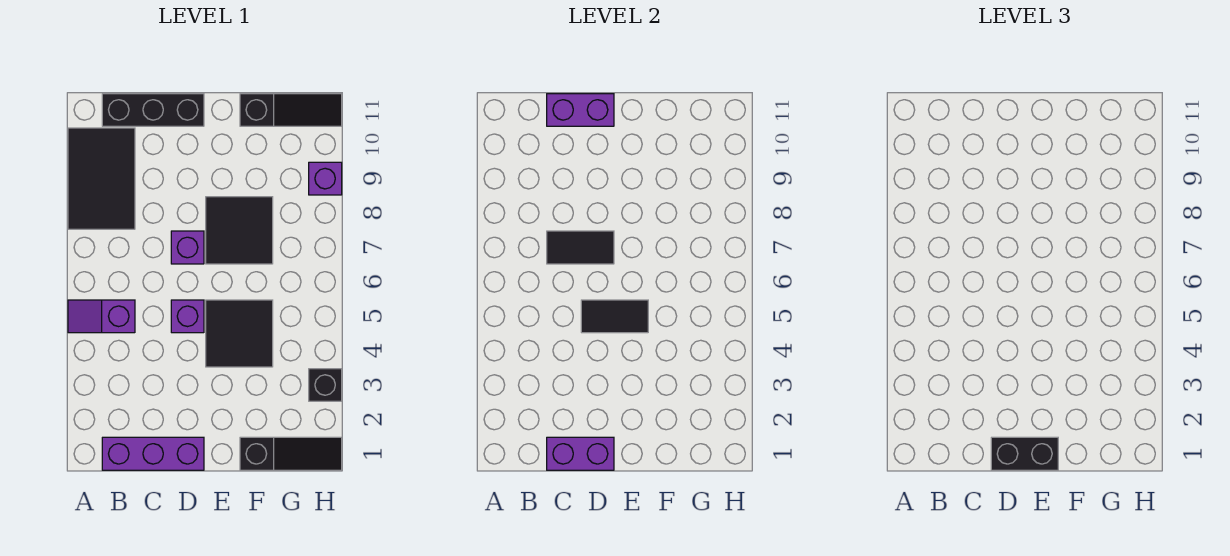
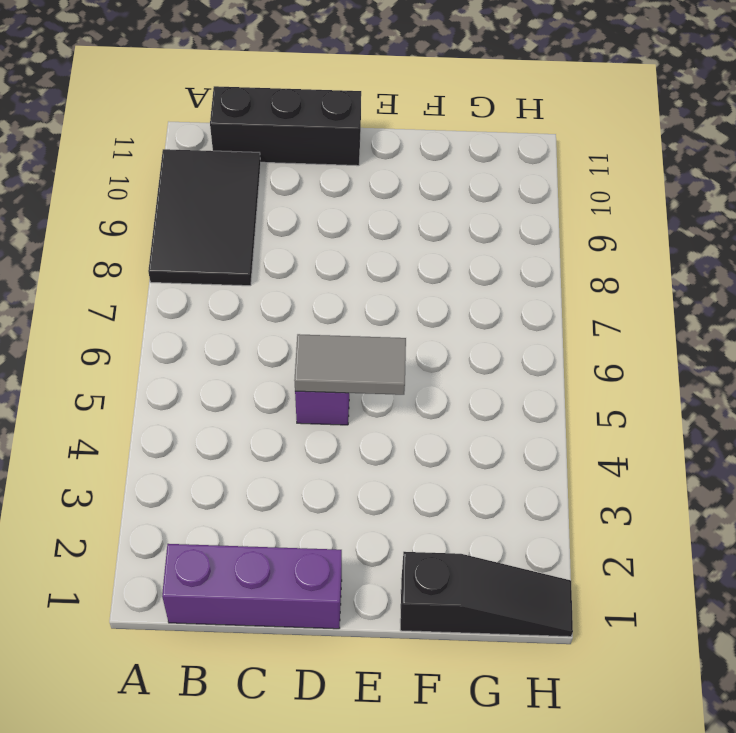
grey tile D5:E5 level 2 -> black tile D5:E5 level 2
none -> purple slope A5:B5 level 1 top B
none -> purple brick D7 level 1
none -> black tile E4:F5 level 1

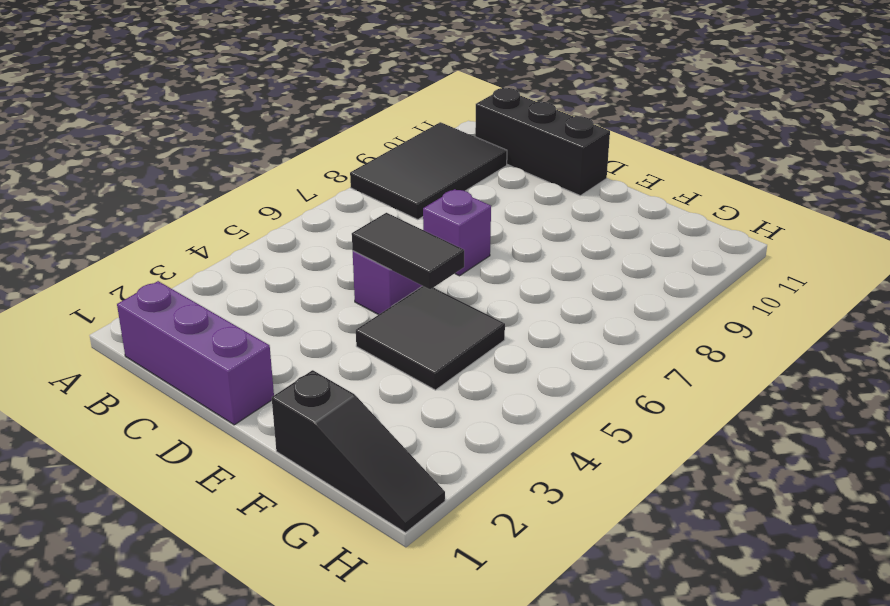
none -> purple slope A5:B5 level 1 top B
none -> black tile E7:F8 level 1
none -> black slope F11:H11 level 1 top F

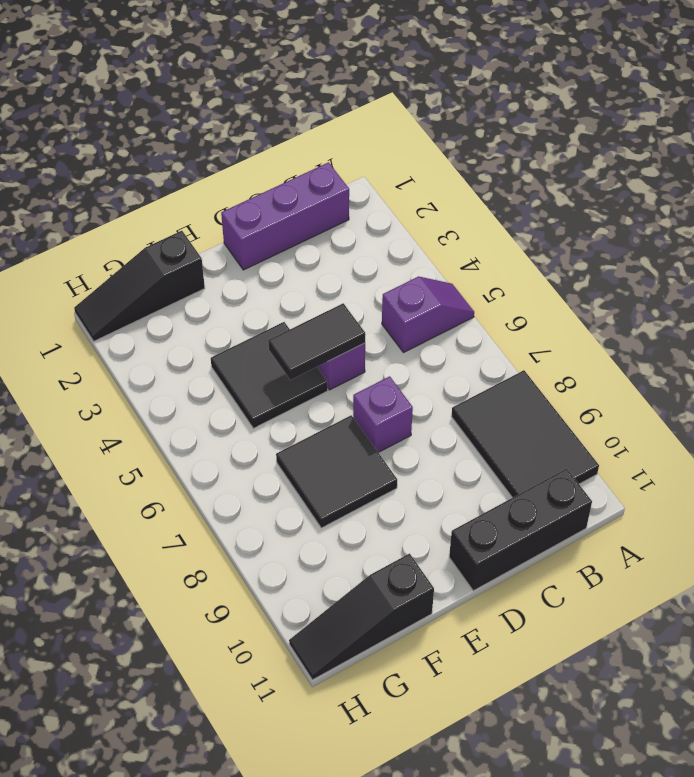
none -> black brick H3 level 1
none -> purple brick H9 level 1
none -> purple brick C1:D1 level 2

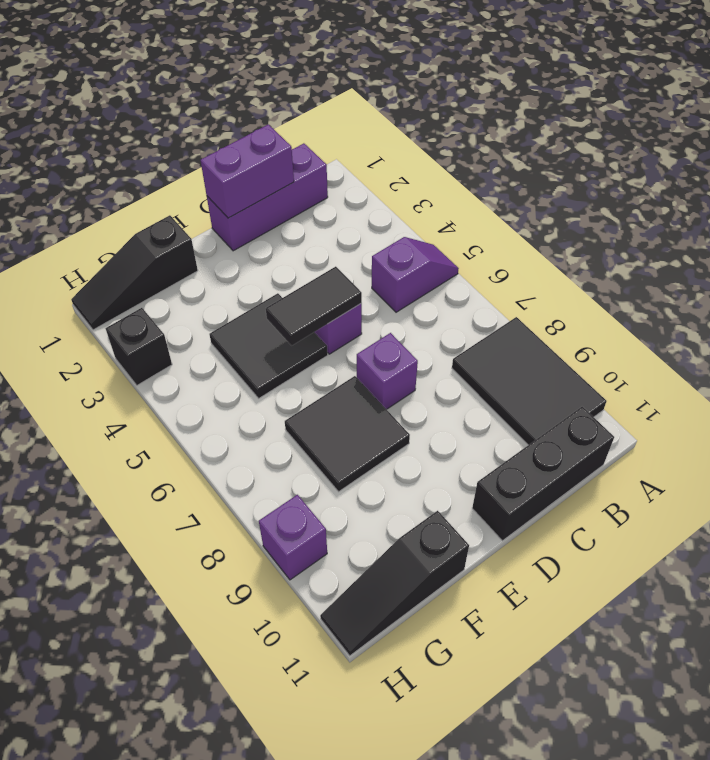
none -> black tile C7:D7 level 2
none -> purple brick C11:D11 level 2
none -> black brick D1:E1 level 3

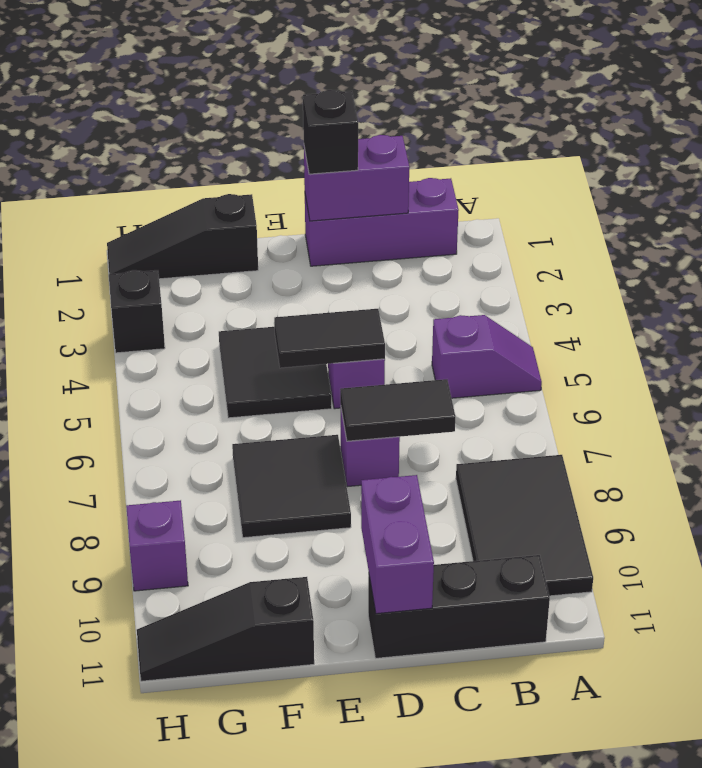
black brick D1 level 3 -> black brick D1:E1 level 3
purple brick D10:D11 level 2 -> purple brick C11:D11 level 2

